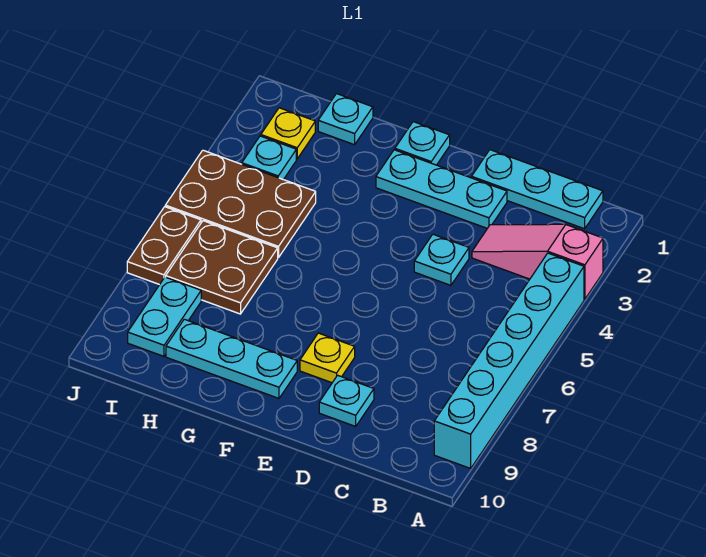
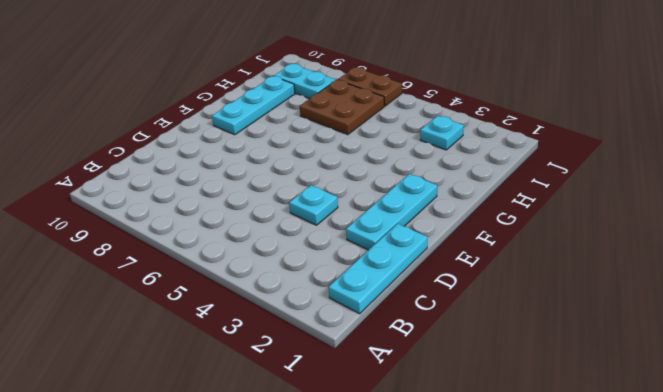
none -> pink slope A3:C3 level 1 top A
none -> cyan brick A4:A9 level 1
none -> cyan plate D9 level 1

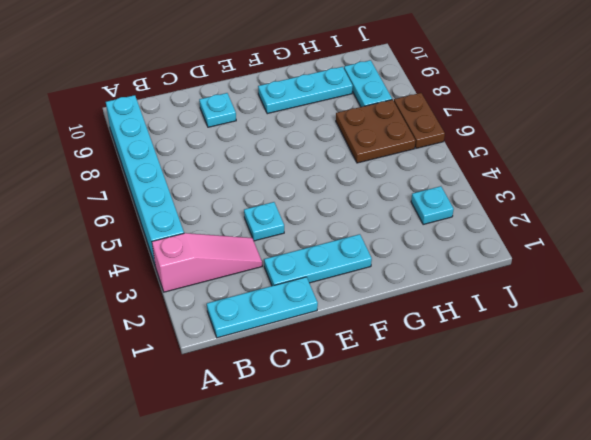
none -> yellow plate E8 level 1
none -> cyan plate F1 level 1
none -> cyan plate H1 level 1

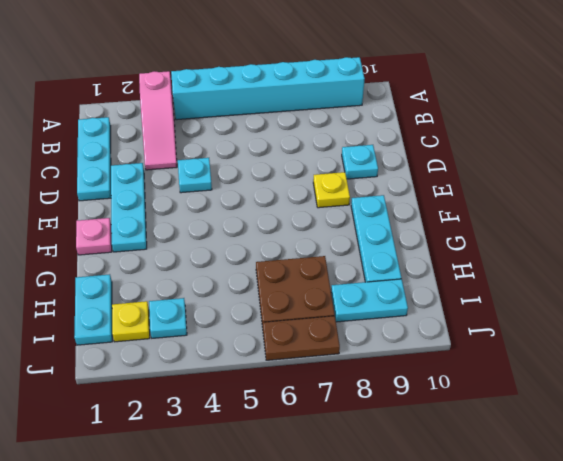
pink plate F1 level 1 -> cyan plate F1 level 1
cyan plate H1:I1 level 1 -> cyan plate H1 level 1
none -> brown plate H4:J5 level 1

